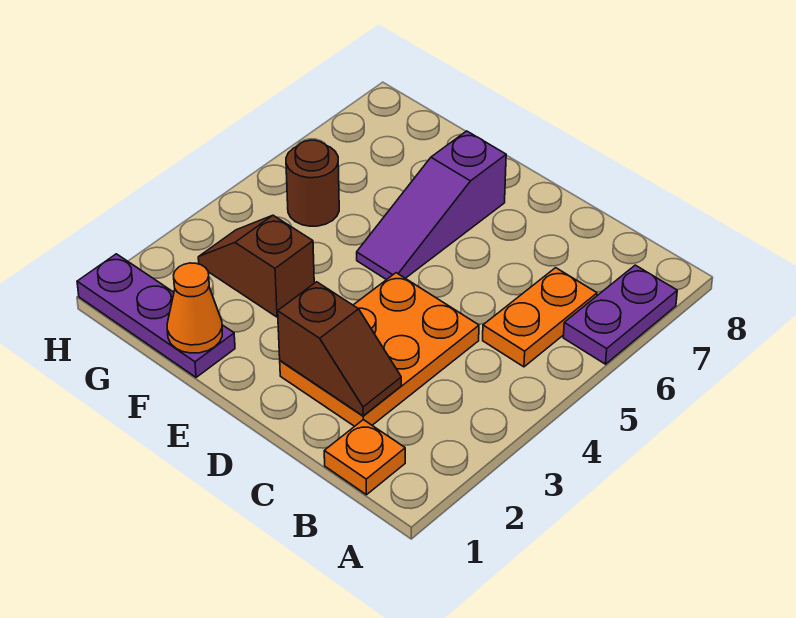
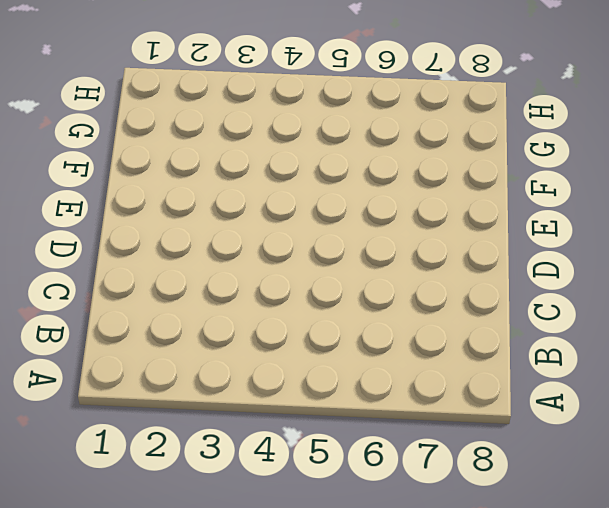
none -> purple plate A6:A7 level 1
none -> orange plate B1 level 1

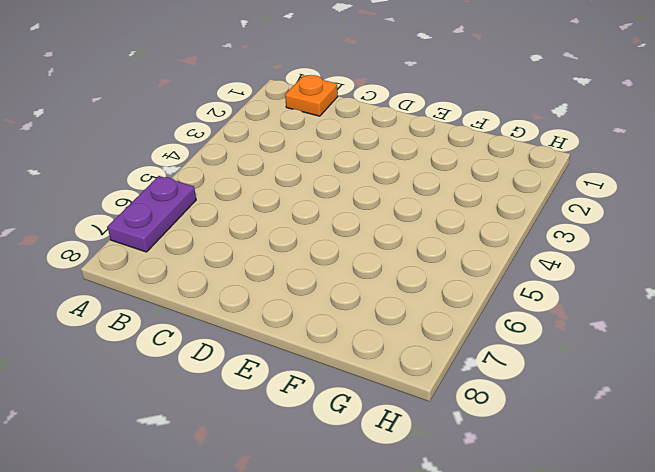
none -> orange plate B5:B6 level 1
none -> orange plate C2:D4 level 1

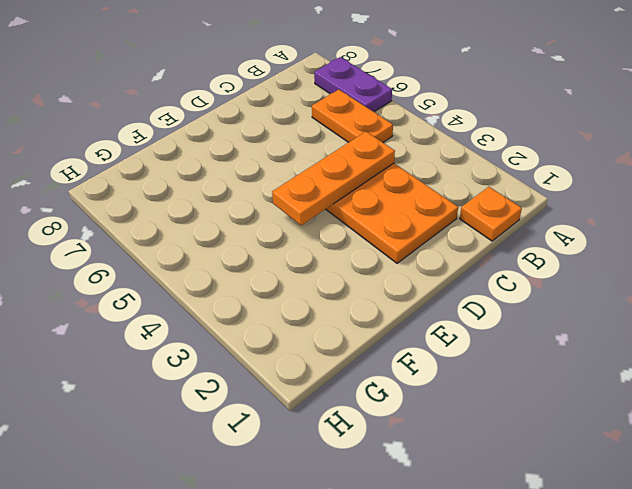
orange plate C4:E4 level 2 -> none
none -> purple slope E5:E7 level 1 top 7
none -> purple plate F1:H1 level 1

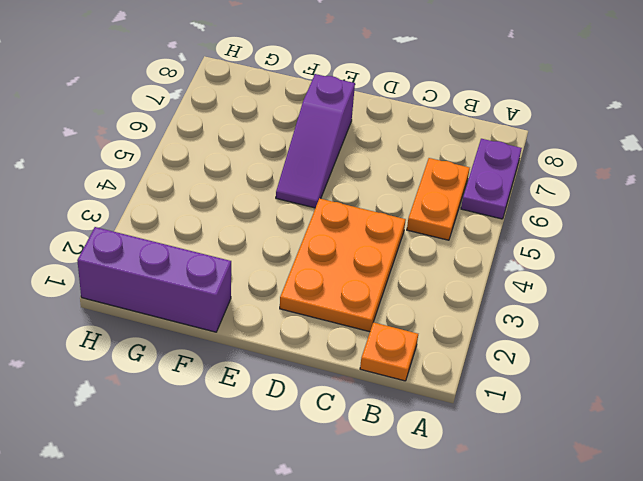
purple brick F1:H1 level 1 -> purple plate F1:H1 level 1
none -> brown slope F3:G3 level 1 top F
none -> brown round brick G5 level 1

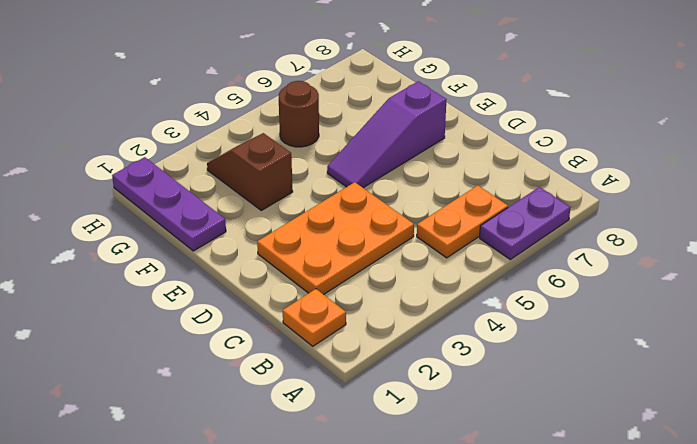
none -> brown slope C2:D2 level 2 top D
none -> orange cone F1 level 2

